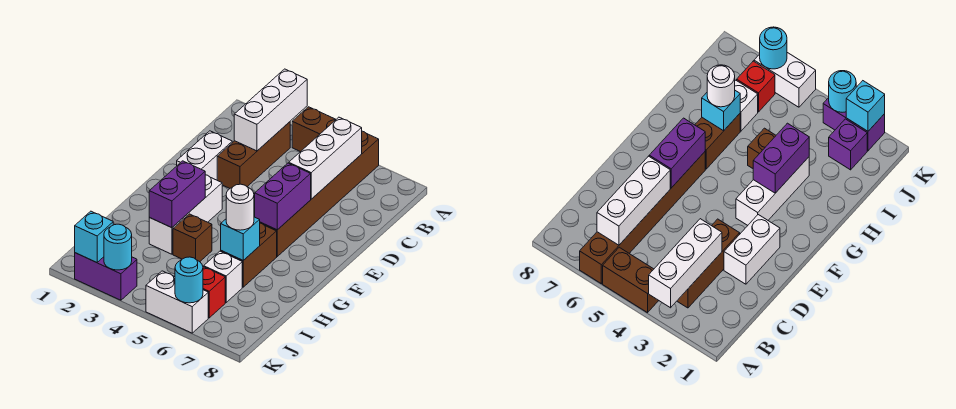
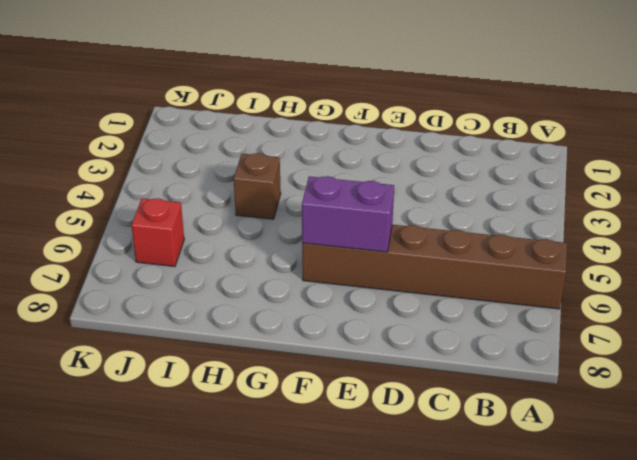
none -> brown brick A4:A5 level 1
none -> brown brick B3:D3 level 1
none -> white brick D2:E2 level 1

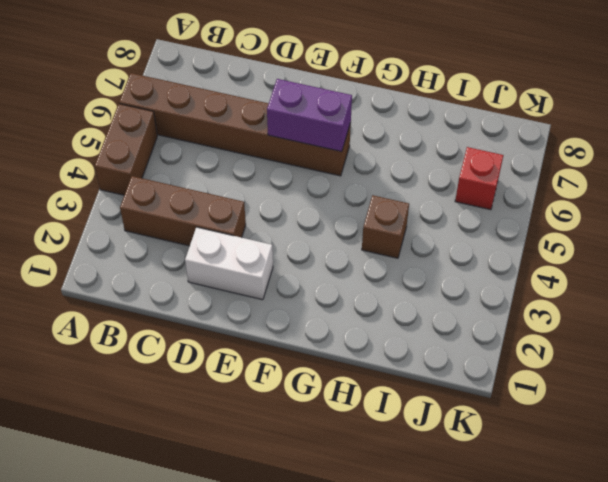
none -> white brick F3:H3 level 1
none -> brown brick G6:H6 level 1
none -> white brick I6 level 1

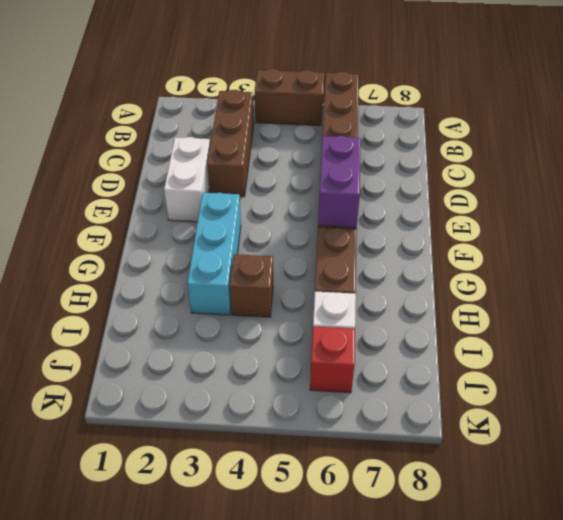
cyan brick F3:H3 level 1 -> white brick F3:H3 level 1
none -> purple brick J2 level 1
none -> purple brick K2:K3 level 1
none -> white brick K5:K6 level 1

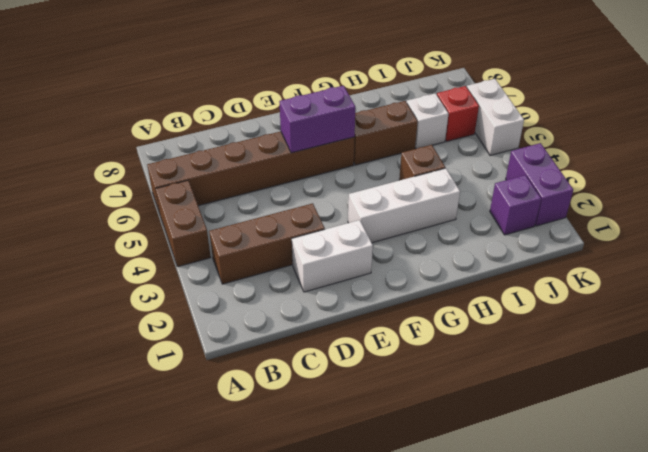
none -> white brick A3:C3 level 2
none -> white brick B6:D6 level 2
none -> purple brick G3:H3 level 2

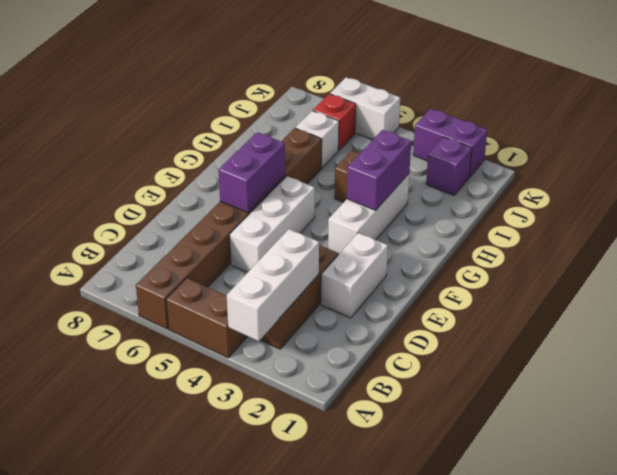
white brick D5:F5 level 1 -> white brick B6:D6 level 2
none -> cyan brick H6 level 2
none -> cyan brick K2 level 2
none -> cyan round brick K3 level 2

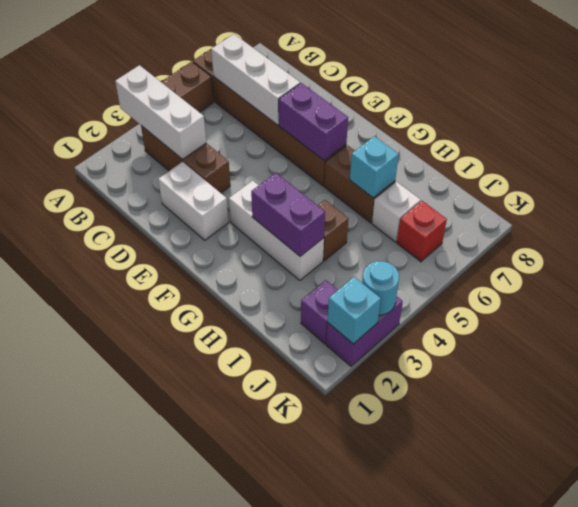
none -> white brick K5:K6 level 1
none -> cyan round brick K6 level 2
none -> white round brick H6 level 3

